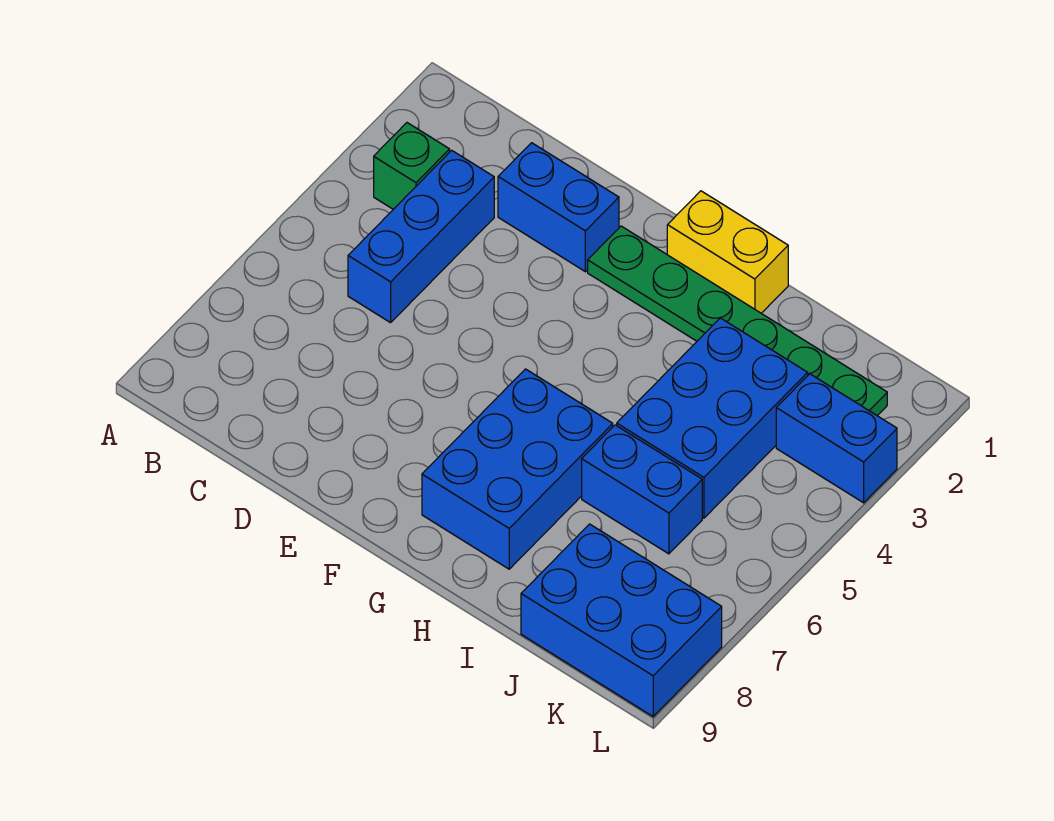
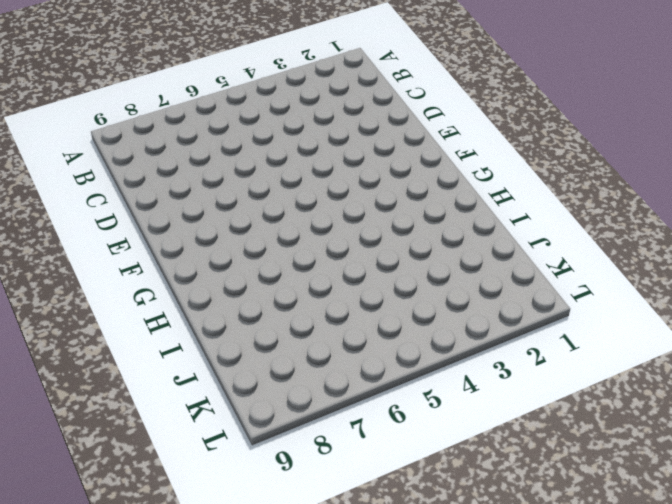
none -> green brick B3 level 1
none -> blue brick C3:C5 level 1

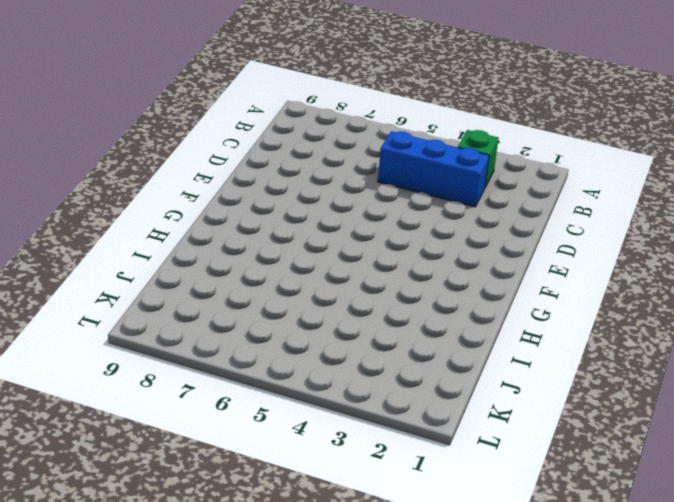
none -> blue brick D2:E2 level 1
none -> green plate F2:K2 level 1

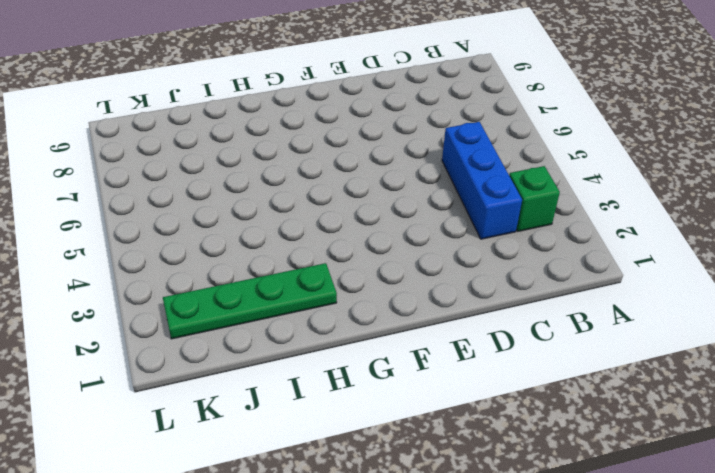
green plate H2:K2 level 1 -> green plate F2:K2 level 1
none -> blue brick D2:E2 level 1
none -> yellow brick G1:H1 level 1

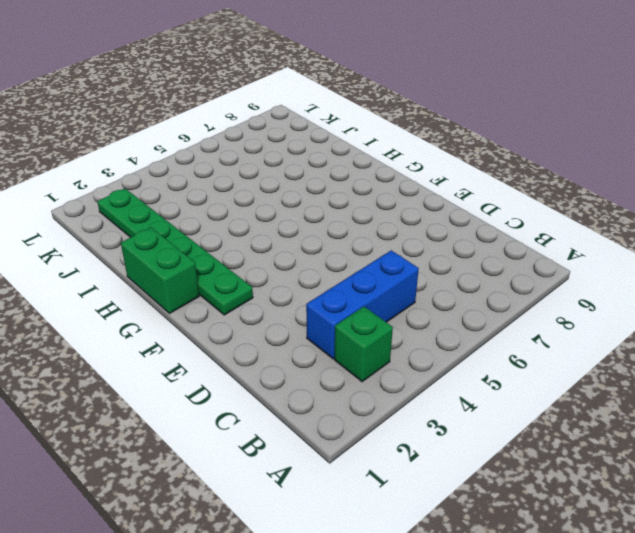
green brick G1:H1 level 1 -> yellow brick G1:H1 level 1
none -> blue brick D2:E2 level 1
none -> blue brick G6:H8 level 1

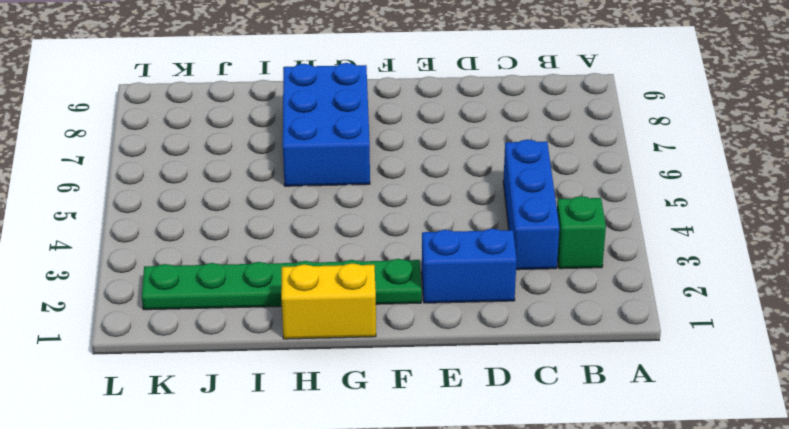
none -> blue brick I3:J5 level 1
none -> blue brick I6:J6 level 1

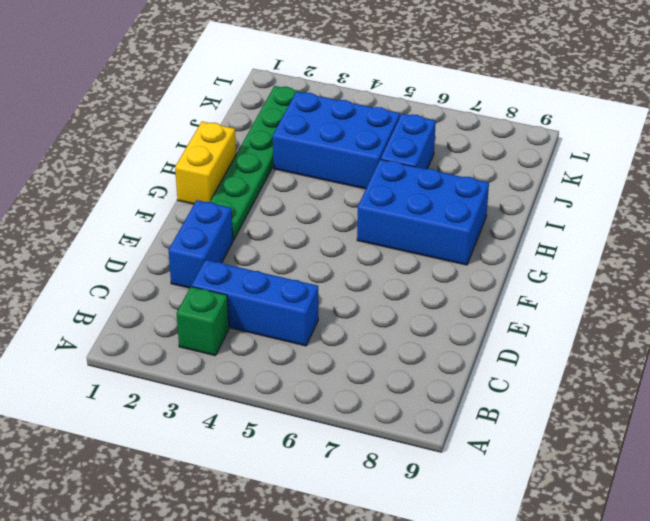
none -> blue brick J8:L9 level 1
none -> blue brick K3:L3 level 1

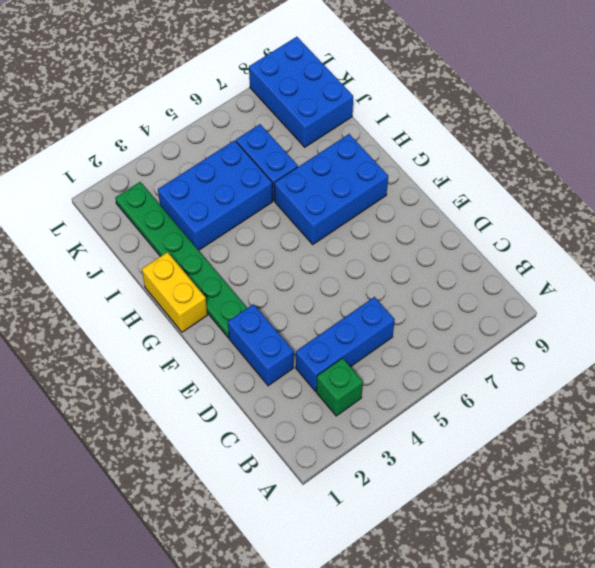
none -> blue brick K3:L3 level 1

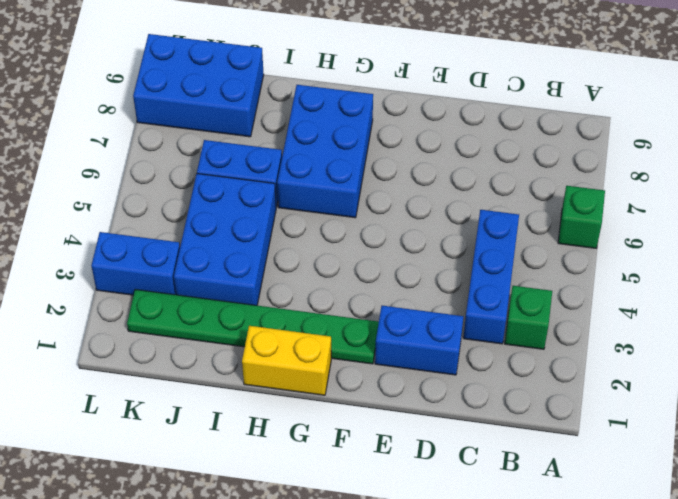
green brick A6 level 1 -> none

